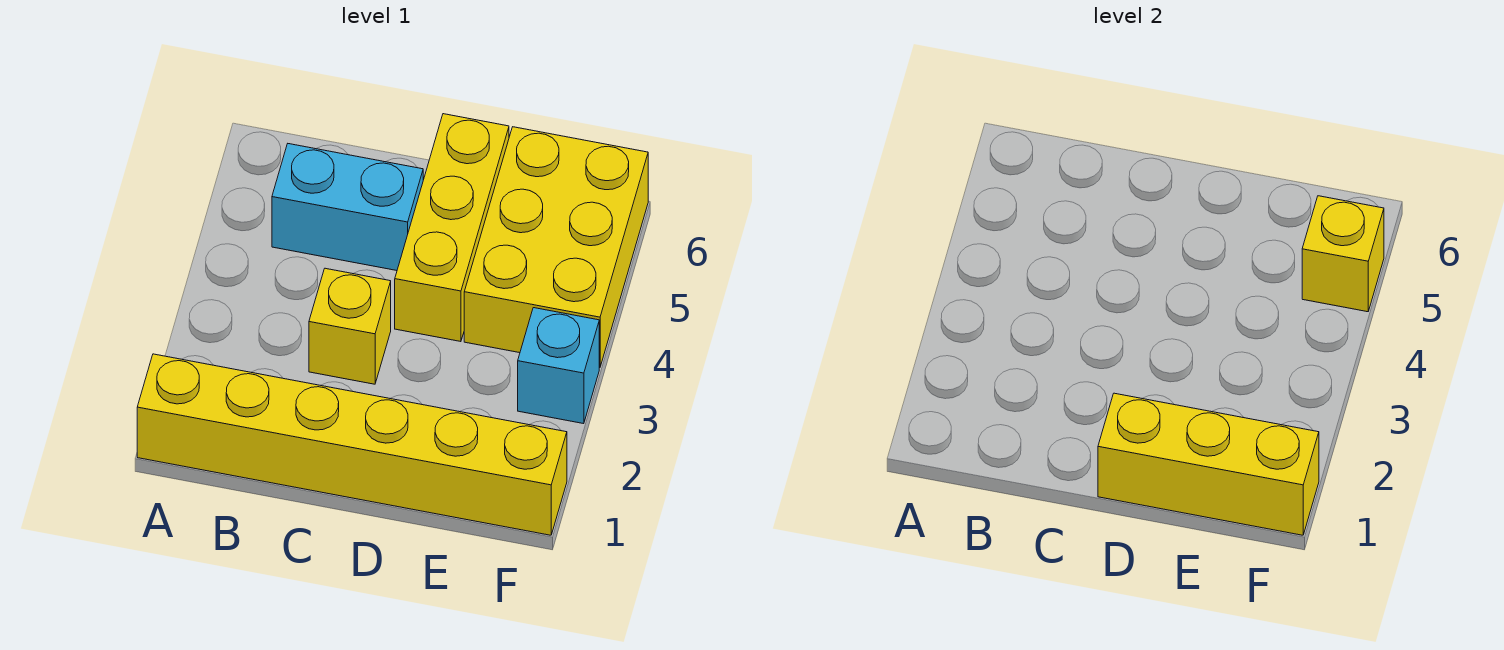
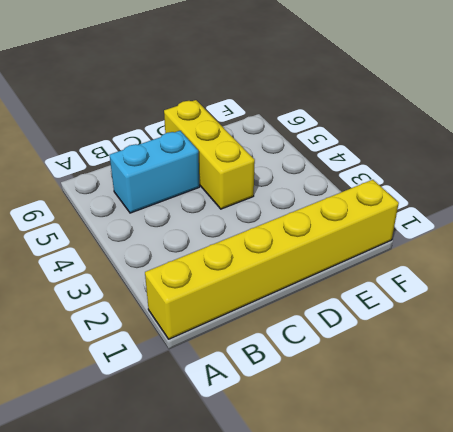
none -> yellow brick C3 level 1
none -> yellow brick E4:F6 level 1

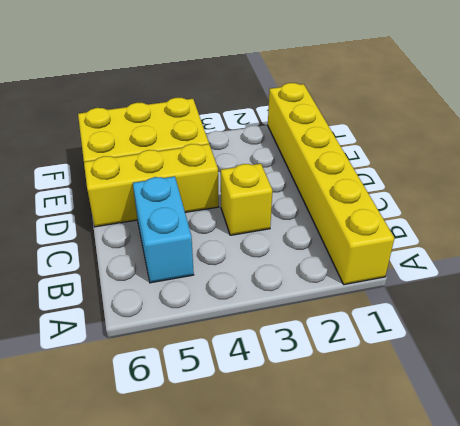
none -> cyan brick F3 level 1
none -> yellow brick D1:F1 level 2

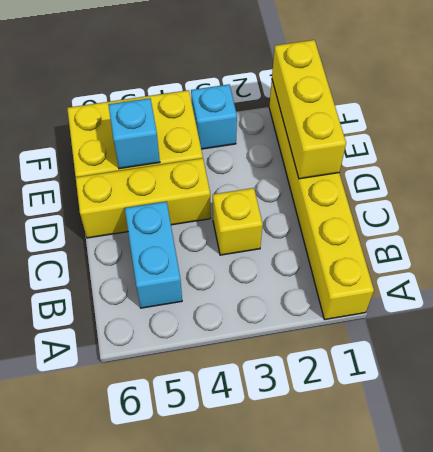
cyan brick E5 level 2 -> none
none -> yellow brick F5 level 2

